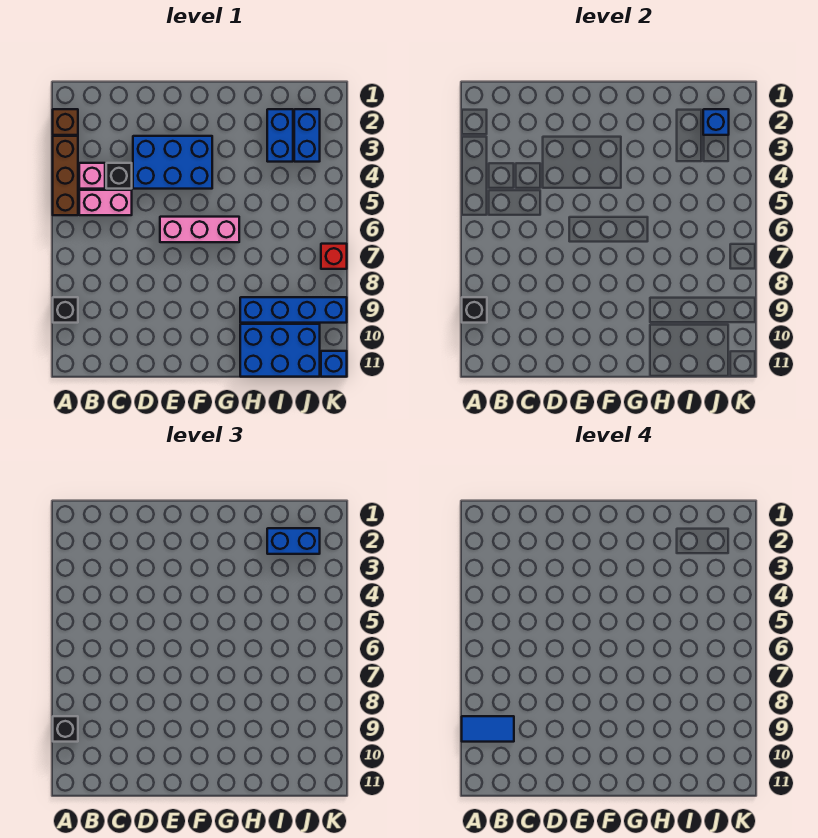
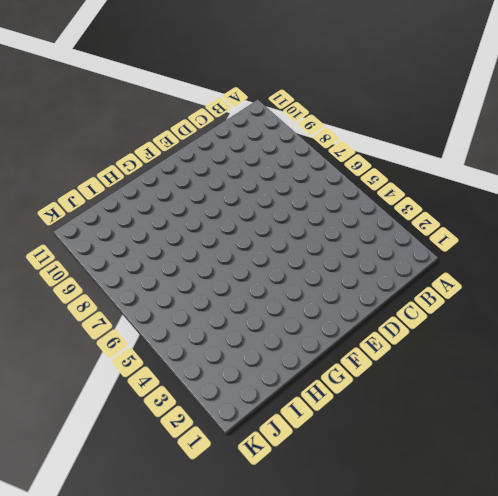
none -> brown brick A2 level 1
none -> brown brick A3:A5 level 1
none -> black brick A9 level 1

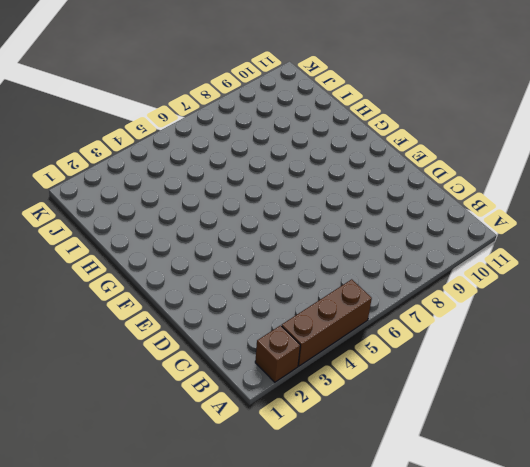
none -> black brick A9 level 1
none -> pink brick B4 level 1
none -> pink brick B5:C5 level 1

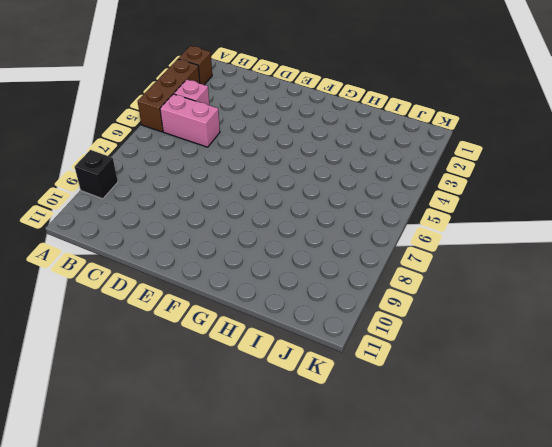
none -> black brick C4 level 1
none -> blue brick D3:F4 level 1
none -> pink brick E6:G6 level 1

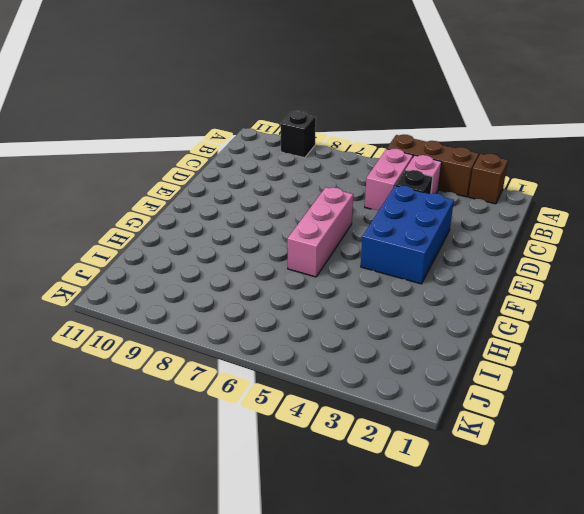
none -> blue brick H9:K9 level 1
none -> blue brick H10:J11 level 1
none -> blue brick I2:I3 level 1

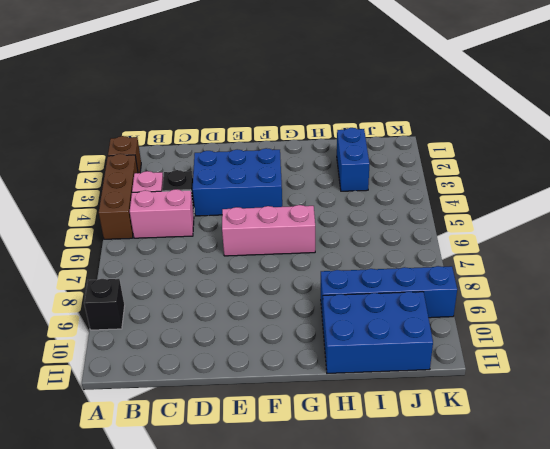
none -> blue brick J2:J3 level 1
none -> red brick K7 level 1
none -> blue brick K11 level 1

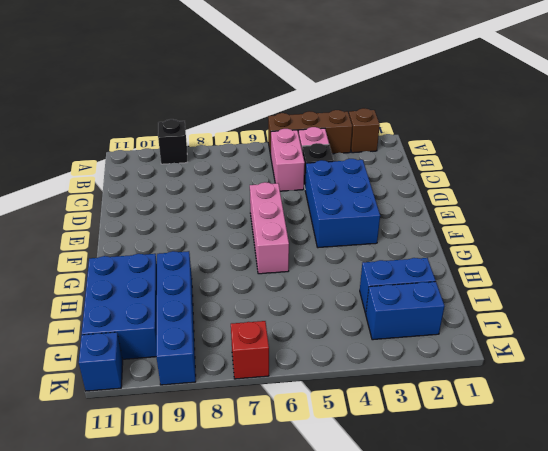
none -> black brick A9 level 2
none -> blue brick J2 level 2
none -> black brick A9 level 3

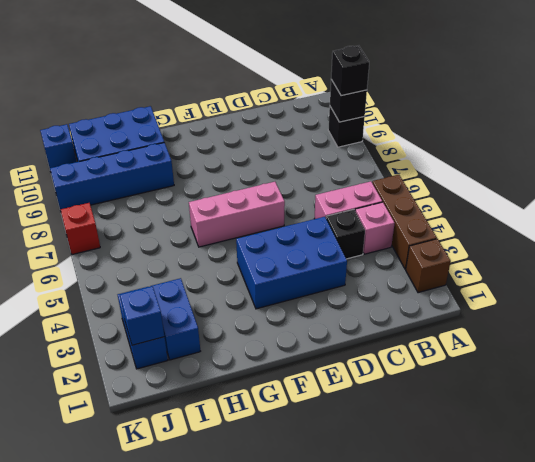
none -> blue brick I2:J2 level 3
none -> blue tile A9:B9 level 4

